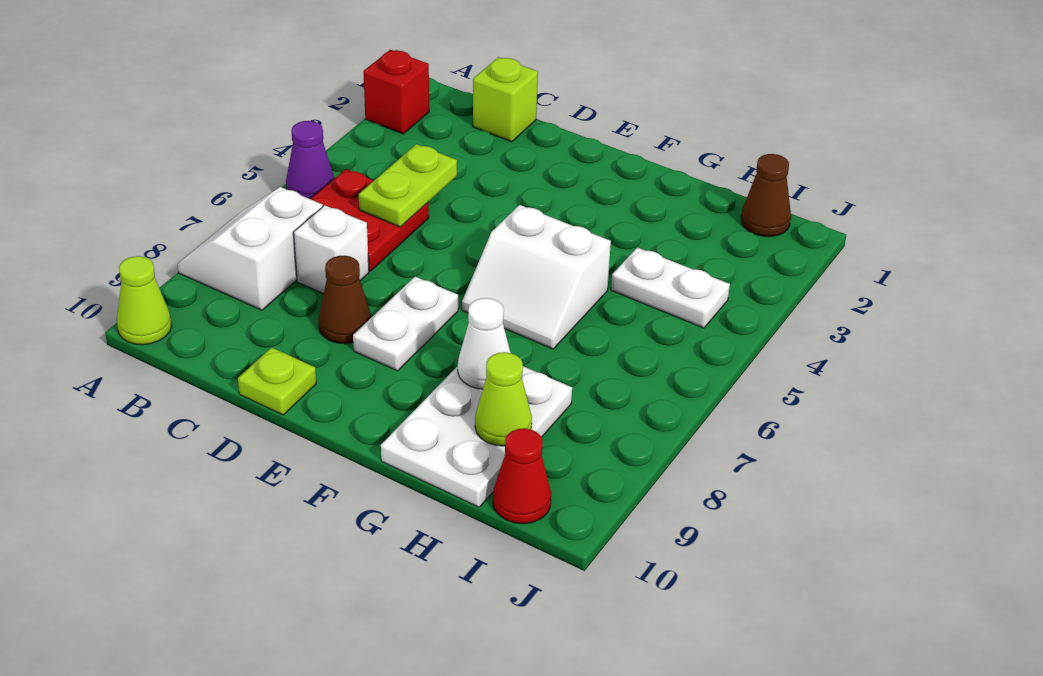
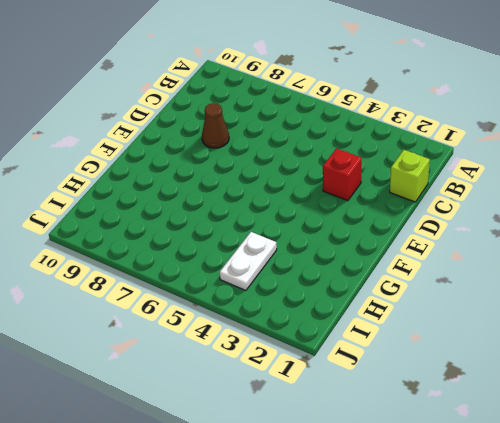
red brick D3 level 1 -> red brick A2 level 1
none -> purple cone A5 level 1
none -> white slope A7:B8 level 1 top B
none -> lime cone A10 level 1

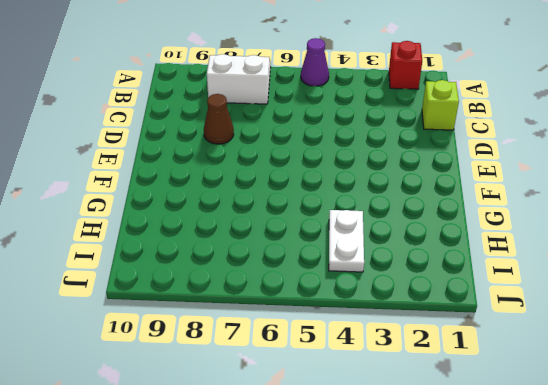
none -> lime cone A10 level 1
none -> red plate B5:C6 level 1
none -> white brick C7 level 1

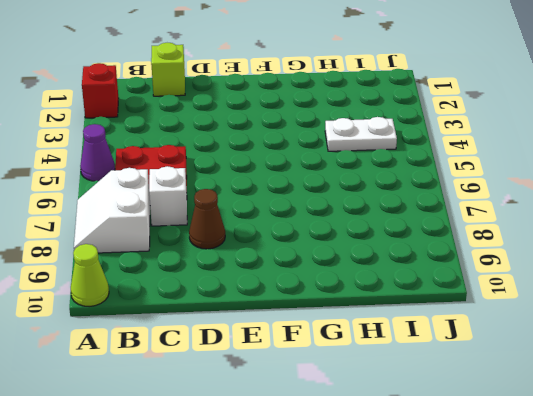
none -> lime plate D10 level 1
none -> white plate E7:E8 level 1
none -> white slope F5:G6 level 1 top 5

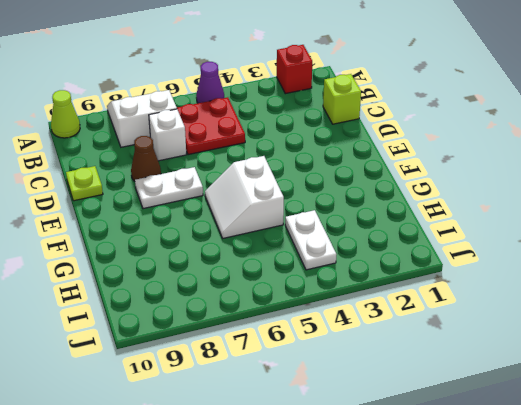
none -> white plate G8:H10 level 1
none -> brown cone I1 level 1
none -> red cone I10 level 1

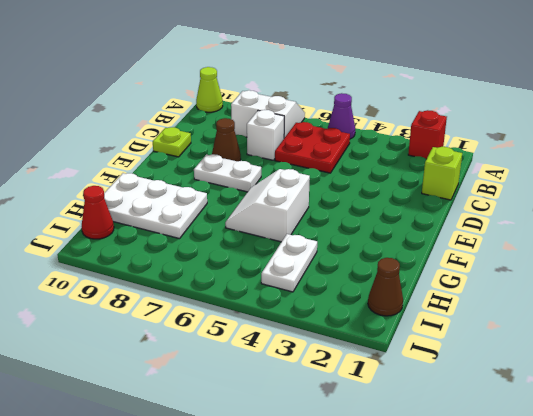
none -> lime plate C4:C5 level 2
none -> white cone G8 level 2
none -> lime cone H9 level 2

